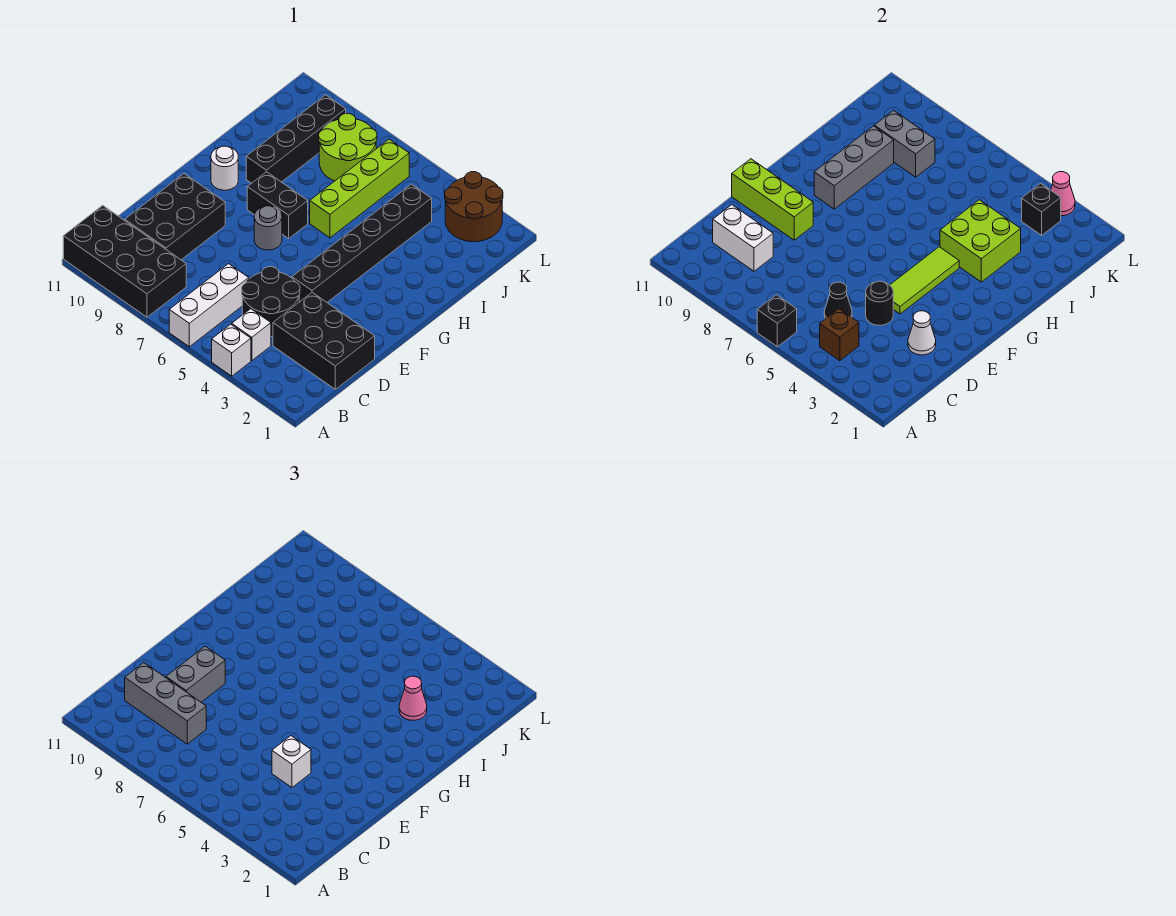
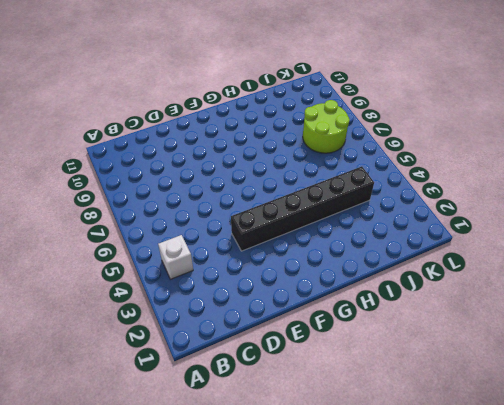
none -> white brick A4 level 1
none -> white brick A6:C6 level 1
none -> black brick A8:B11 level 1
none -> black brick C1:D3 level 1

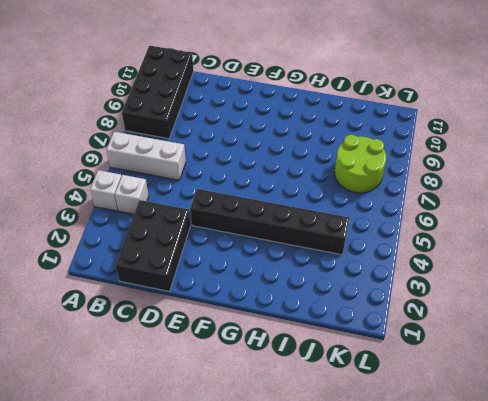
none -> black round brick C4:D5 level 1
none -> black brick C9:E10 level 1
none -> grey round brick F7 level 1
none -> black brick G7:G8 level 1

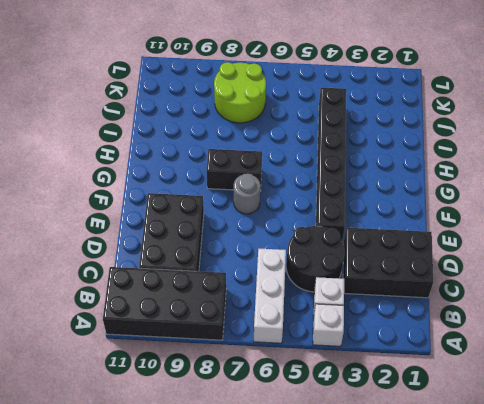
none -> white round brick G10 level 1
none -> lime brick H6:K6 level 1
none -> black brick H9:K9 level 1
none -> brown round brick K2:L3 level 1

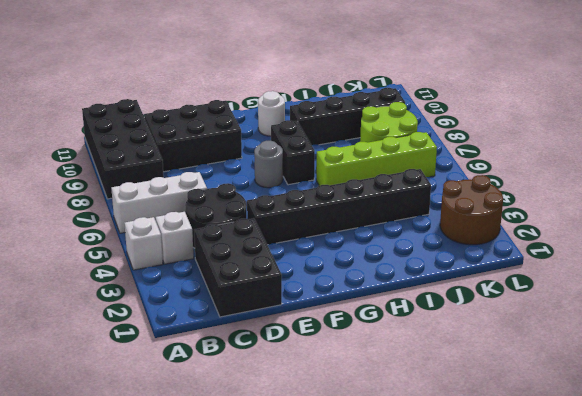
none -> black brick A6 level 2
none -> brown brick B4 level 2
none -> black cone C5 level 2
none -> white brick C9:C10 level 2

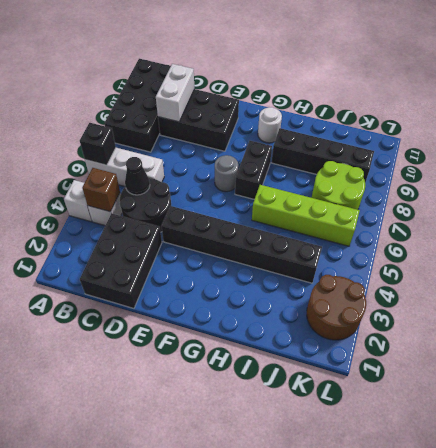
none -> white cone D2 level 2
none -> black round brick D4 level 2
none -> lime tile E4:G4 level 2
none -> lime brick E9:E11 level 2

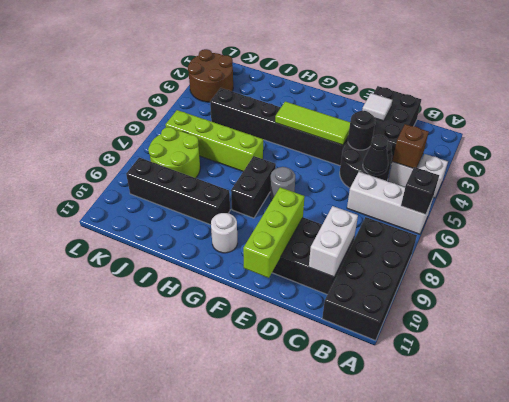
white tile D2 level 2 -> white cone D2 level 2
none -> grey brick G9:I9 level 2
none -> lime brick H3:I4 level 2
none -> grey brick J8:J9 level 2
none -> black brick K3 level 2

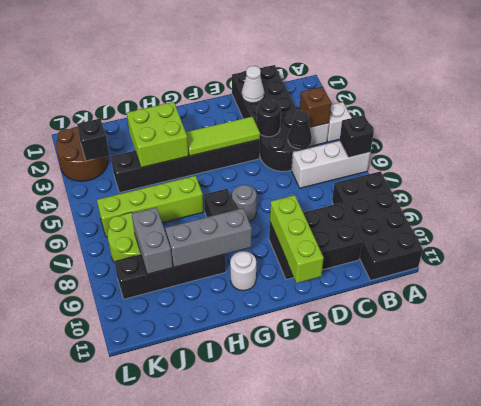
none -> white brick C9:C10 level 2
none -> pink cone L3 level 2
none -> grey brick C8:C10 level 3
none -> white brick D4 level 3

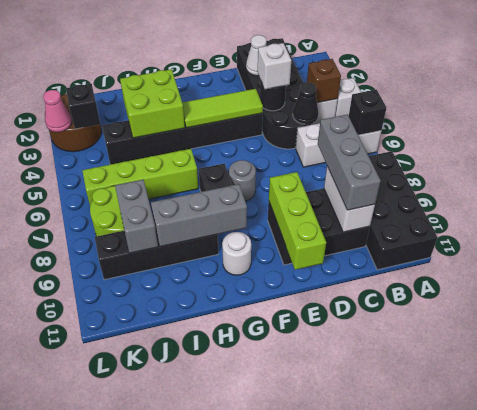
none -> grey brick D9:E9 level 3
none -> pink cone I3 level 3

